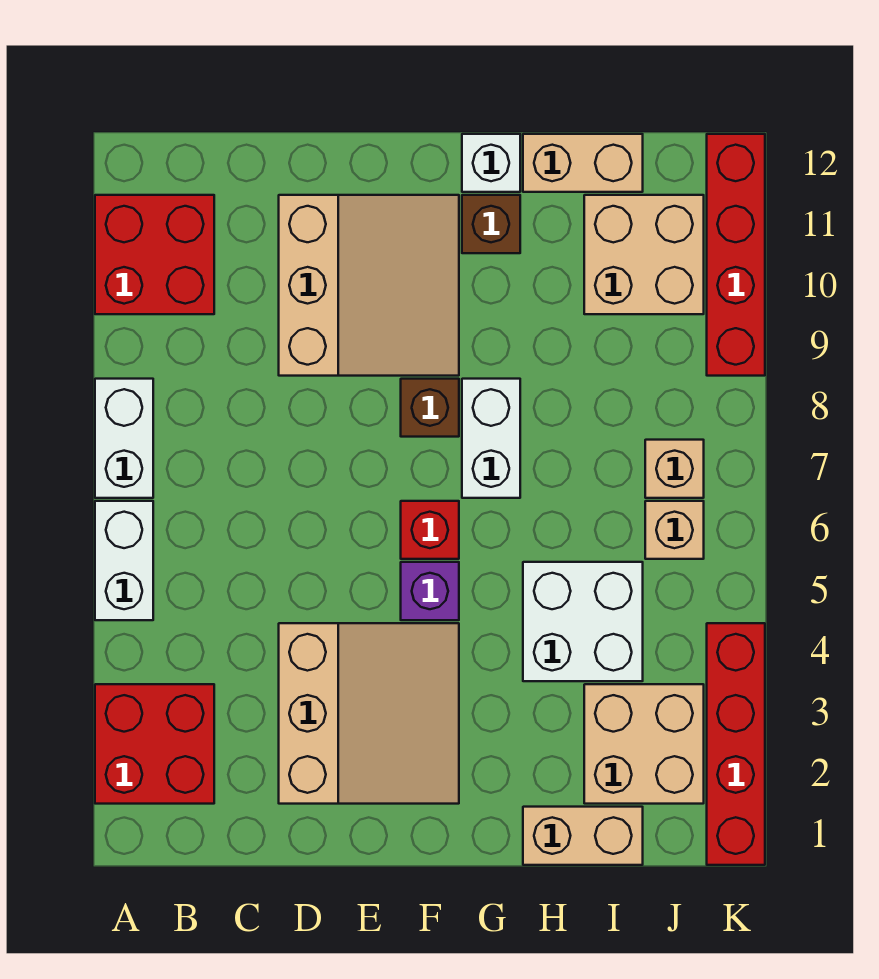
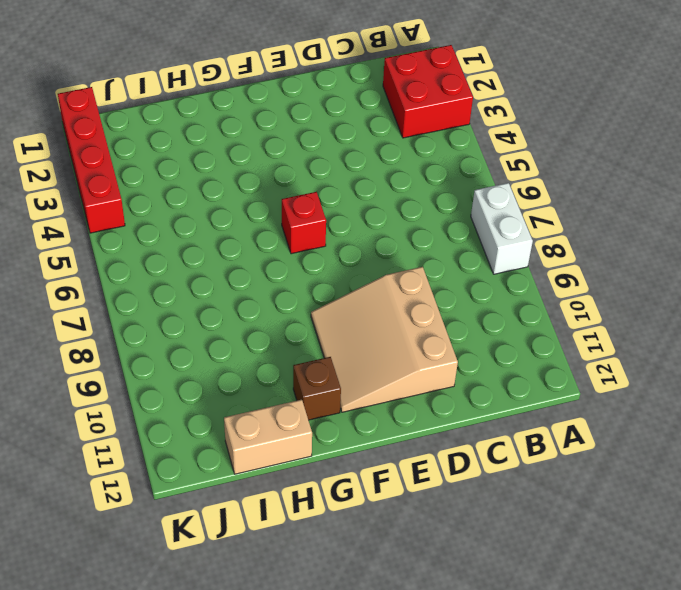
none -> white brick A5:A6 level 1
none -> red brick A10:B11 level 1
none -> tan slope D2:F4 level 1 top D

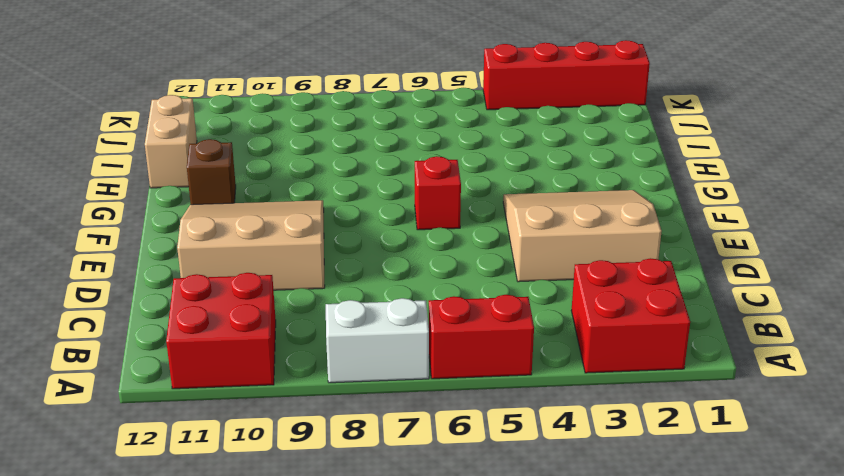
red brick A5:A6 level 1 -> white brick A5:A6 level 1
none -> purple brick F5 level 1
none -> brown brick F8 level 1
none -> white brick G7:G8 level 1

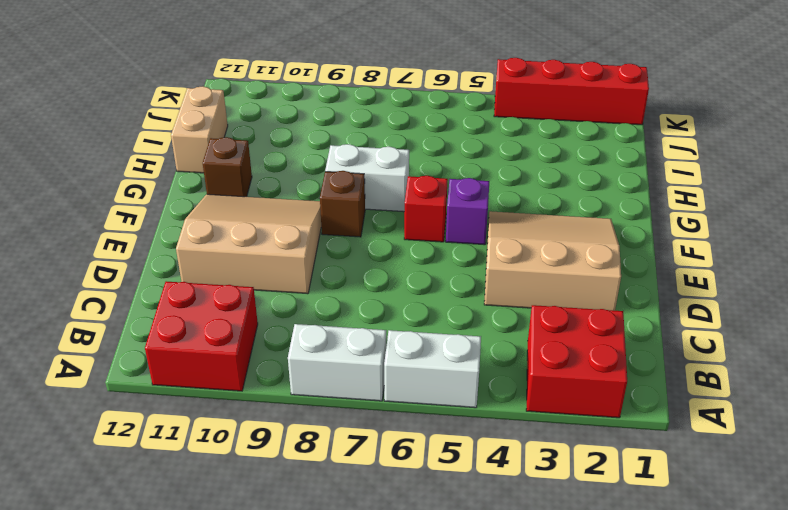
none -> white brick G12 level 1
none -> tan brick H1:I1 level 1
none -> white brick H4:I5 level 1

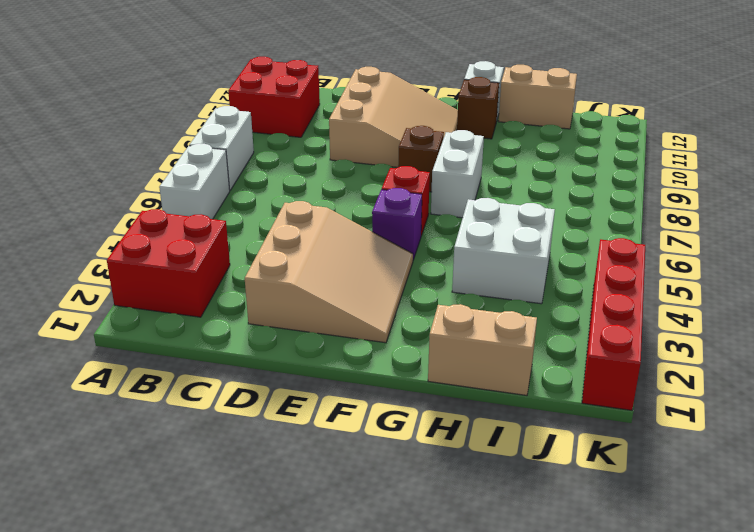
none -> tan brick I2:J3 level 1
none -> tan brick I10:J11 level 1
none -> tan brick J6 level 1

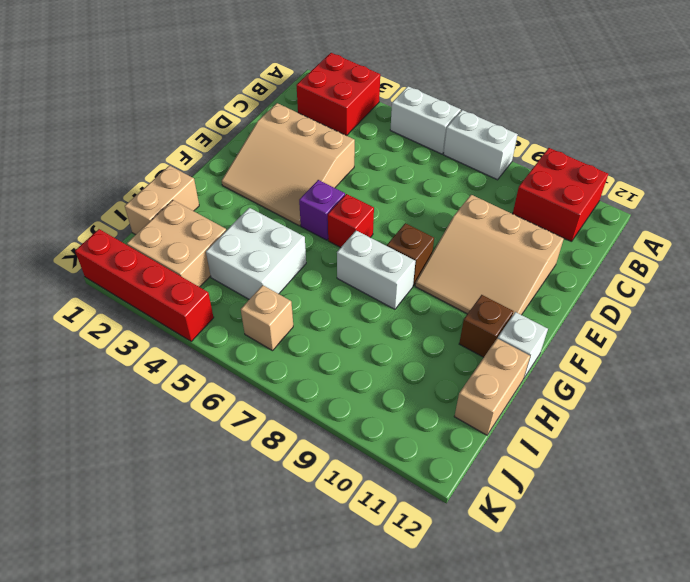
none -> tan brick I10:J11 level 1
none -> tan brick J7 level 1
none -> red brick K9:K12 level 1

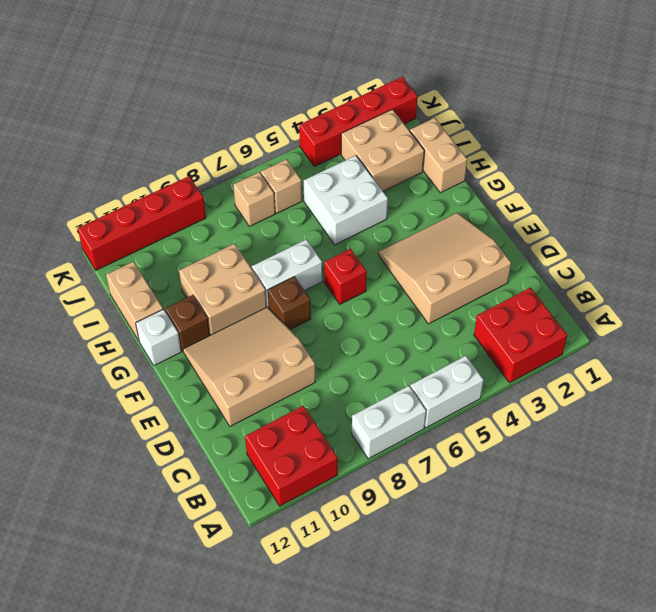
tan brick G9:H10 level 1 -> tan brick I10:J11 level 1
none -> purple brick F5 level 1

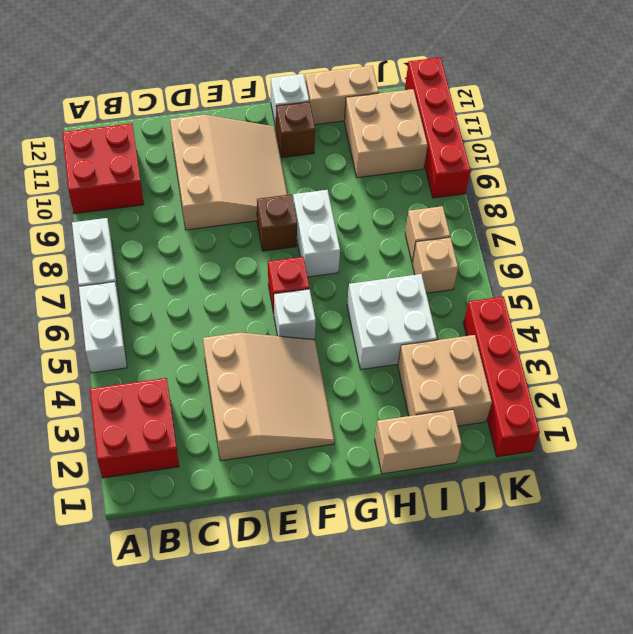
white brick F5 level 1 -> purple brick F5 level 1

